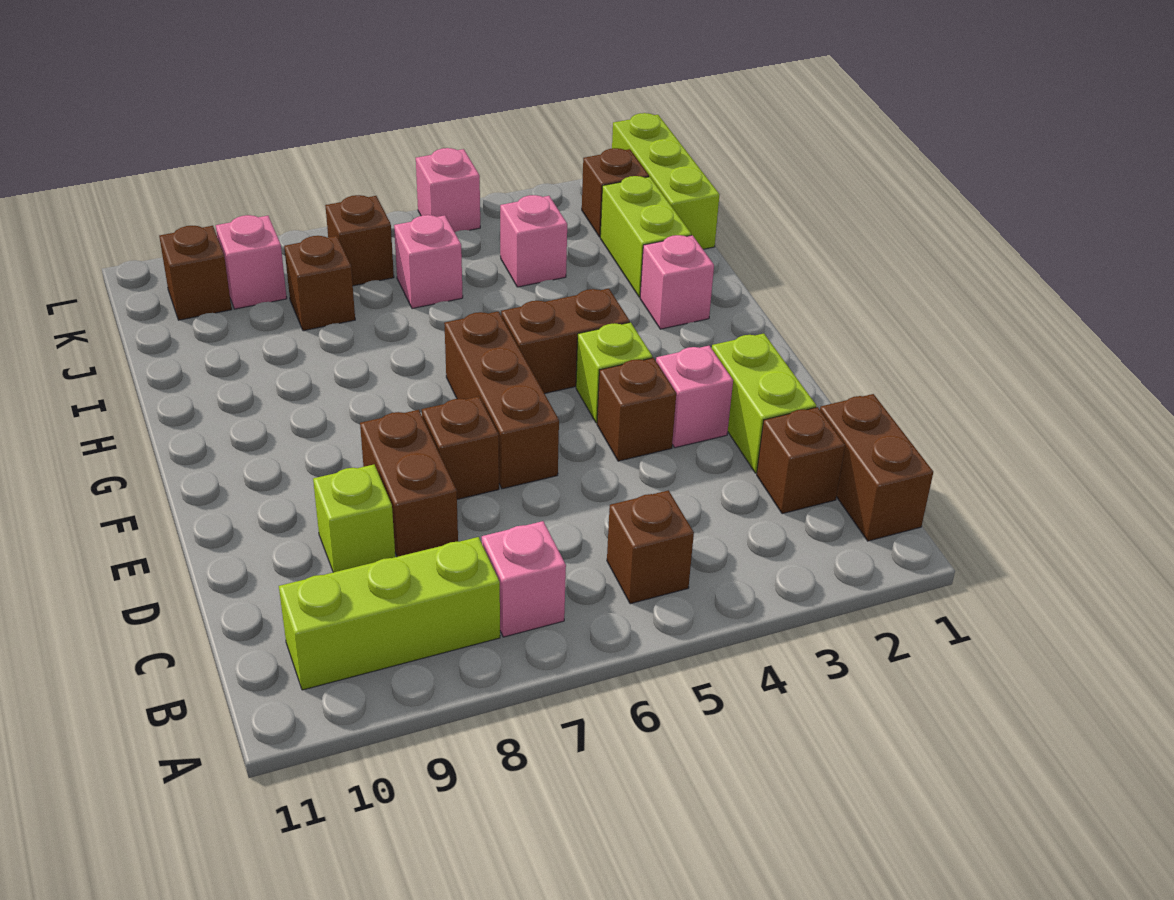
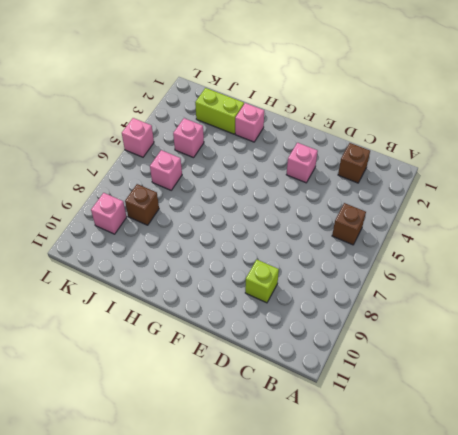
none -> brown brick B1:C1 level 1
none -> pink brick B7 level 1
none -> lime brick B8:B10 level 1

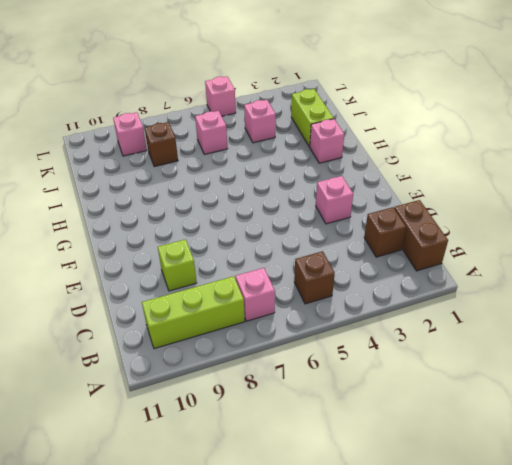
none -> lime brick D2:E2 level 1
none -> brown brick D8:E8 level 1
none -> brown brick E4 level 1

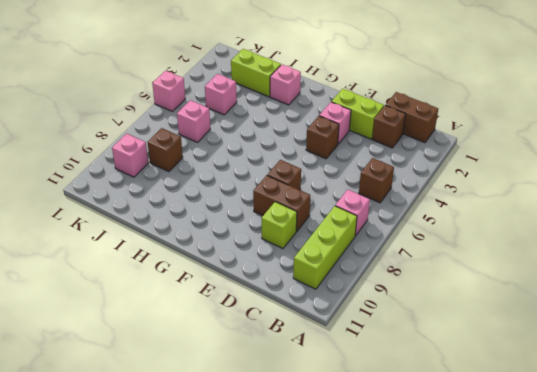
none -> brown brick E6:G6 level 1
none -> lime brick F4 level 1
none -> brown brick G4:G5 level 1

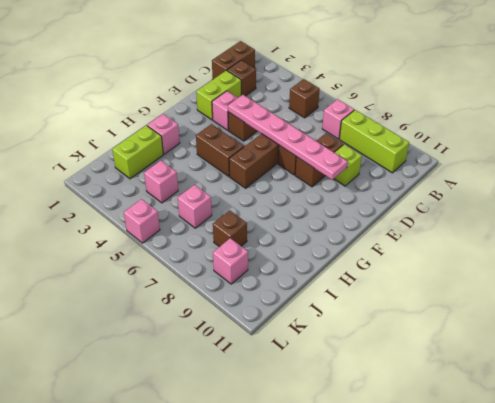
pink plate E4:E9 level 2 -> none
none -> lime brick F4 level 1
none -> lime brick J1:L1 level 1
none -> brown brick K2 level 1

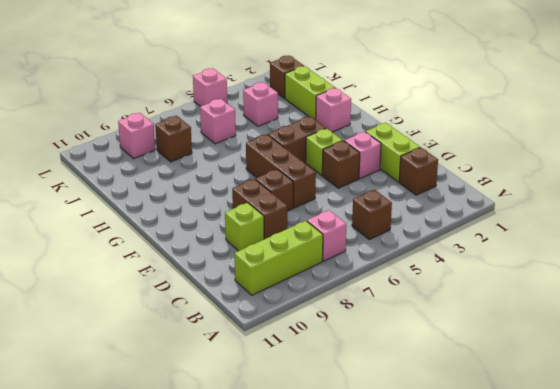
none -> brown brick B1:C1 level 1
none -> lime brick J1:L1 level 1
none -> brown brick K7 level 1

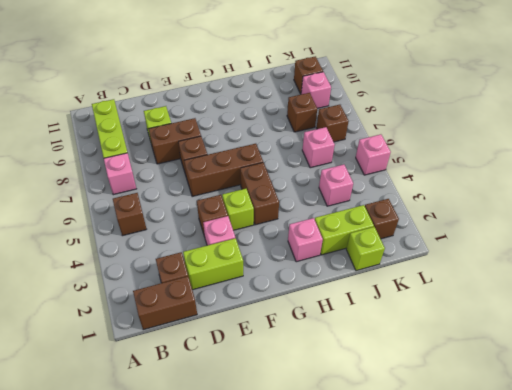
lime brick J1 level 1 -> lime brick J1:L1 level 1

